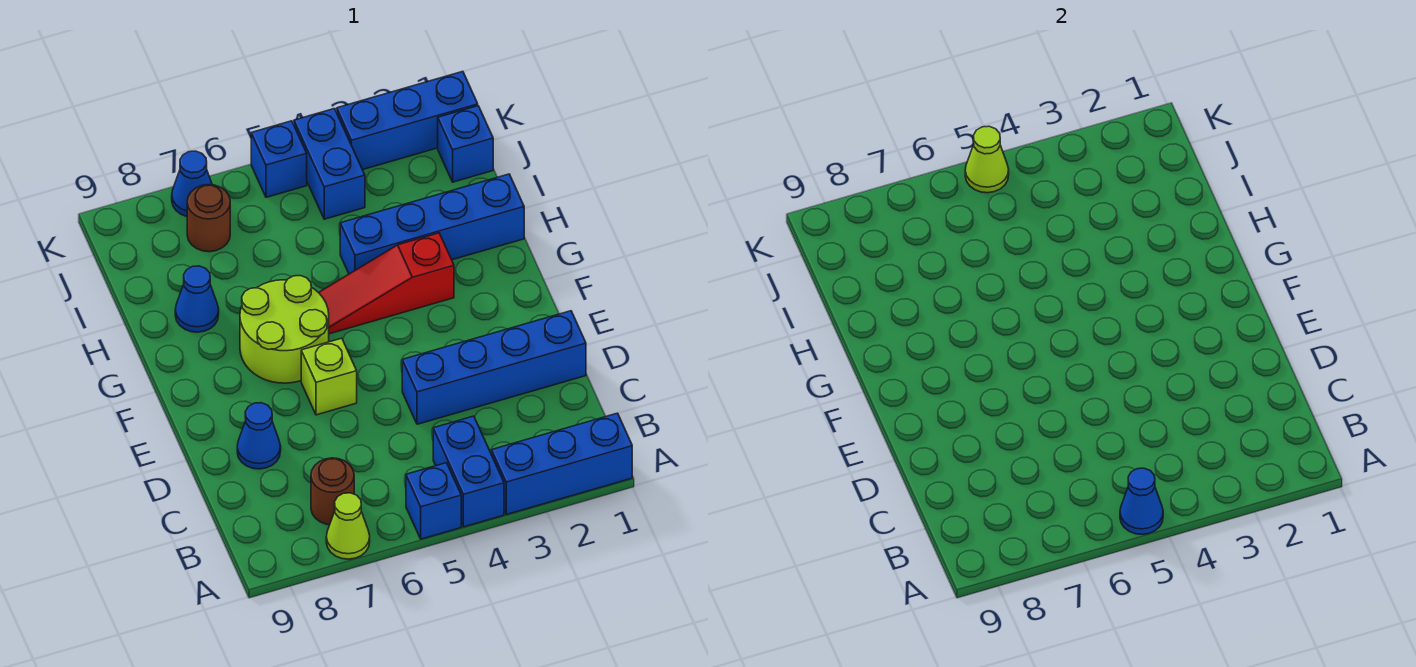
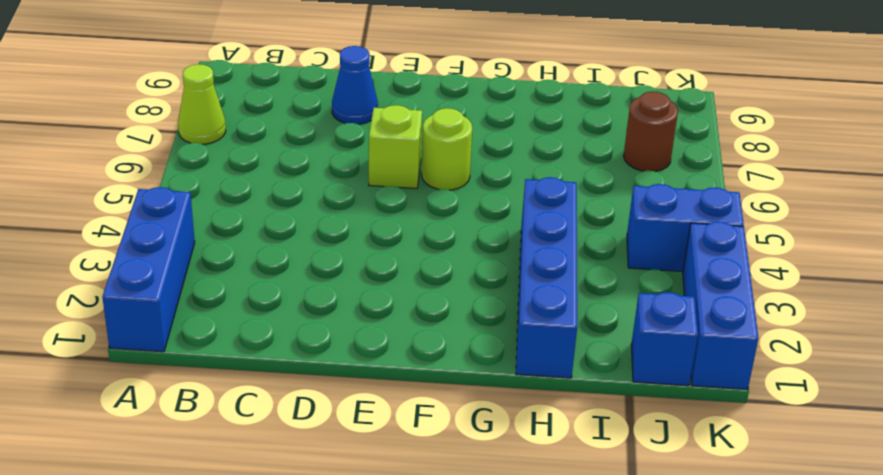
lime round brick F6 level 1 -> lime round brick F6:G7 level 1
none -> blue brick A4:B4 level 1
none -> blue brick A5 level 1
none -> brown round brick B7 level 1

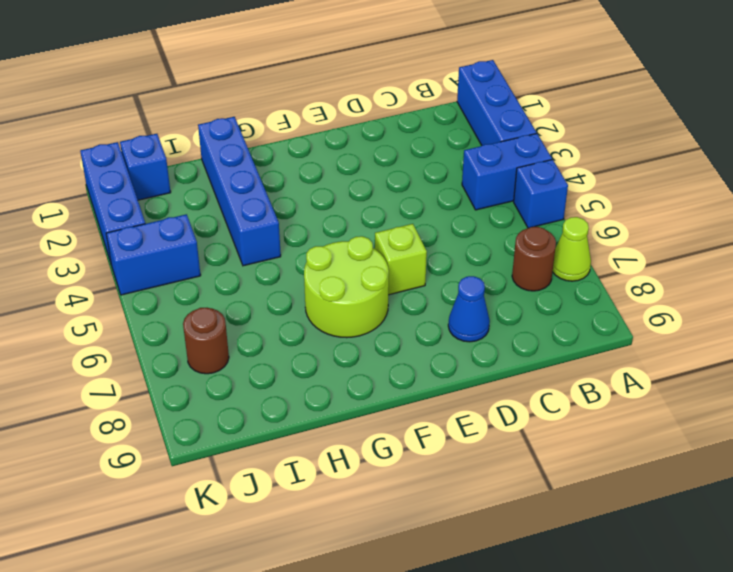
none -> blue brick D1:D4 level 1
none -> red slope G3:G5 level 1 top 3
none -> blue cone H8 level 1

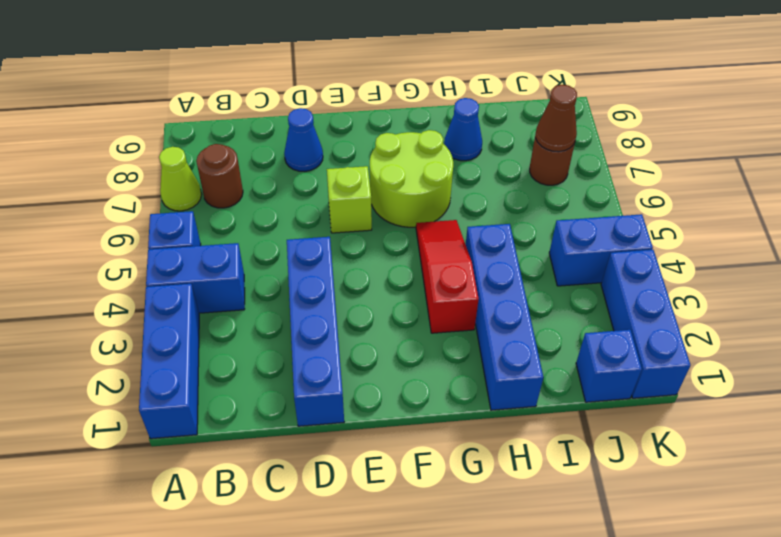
brown cone J7 level 2 -> none
none -> blue brick K5 level 1
none -> blue cone K7 level 1
none -> blue cone A5 level 2

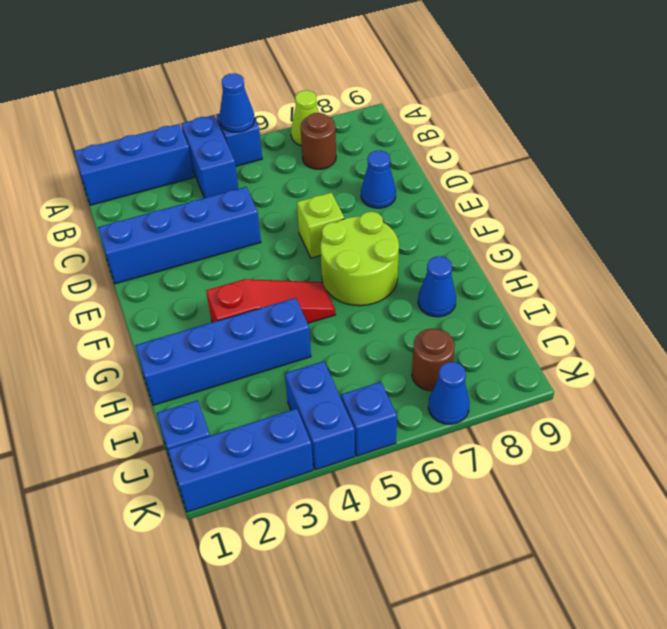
none -> lime cone K5 level 2

